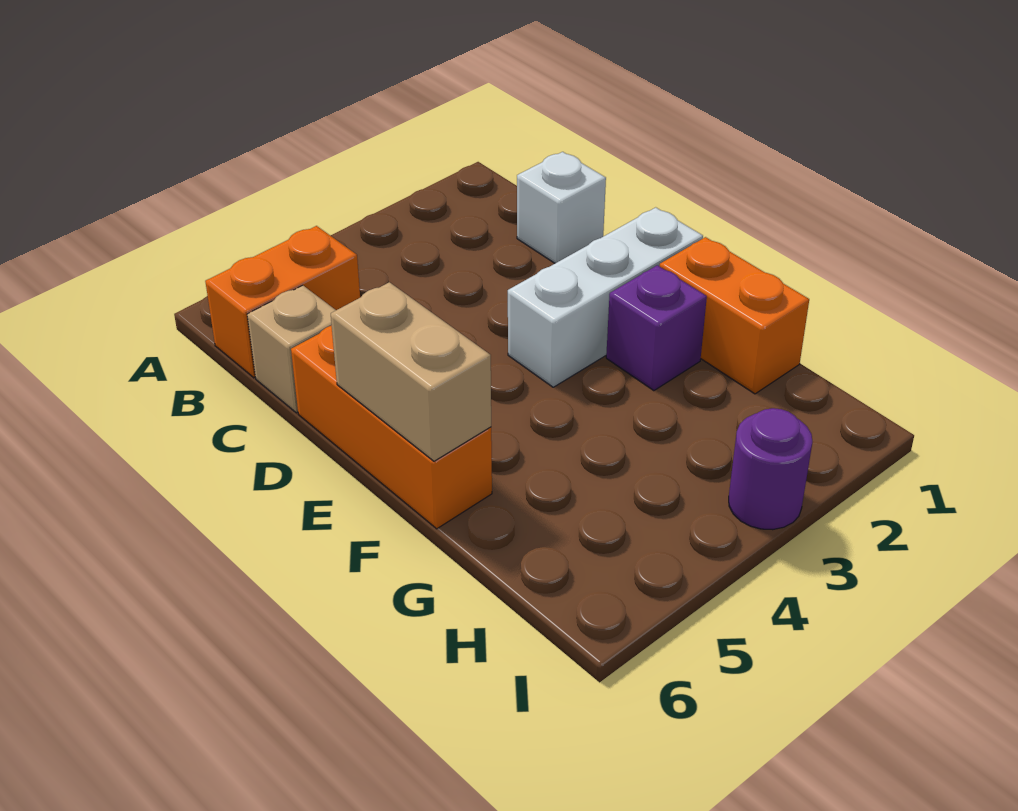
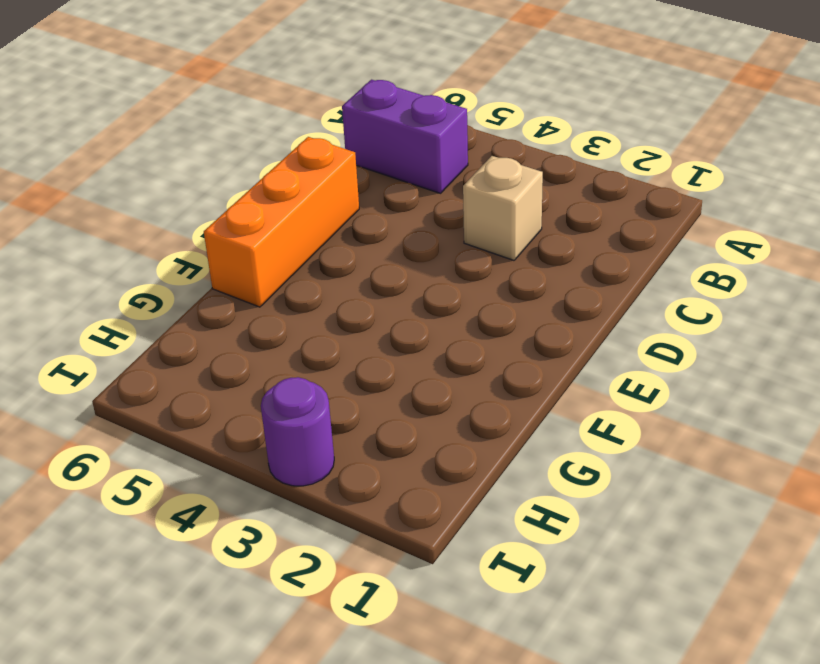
purple brick B5:B6 level 1 -> orange brick B5:B6 level 1
tan brick C3 level 1 -> tan brick C6 level 1
none -> white brick C1 level 1
none -> white brick E1:E3 level 1

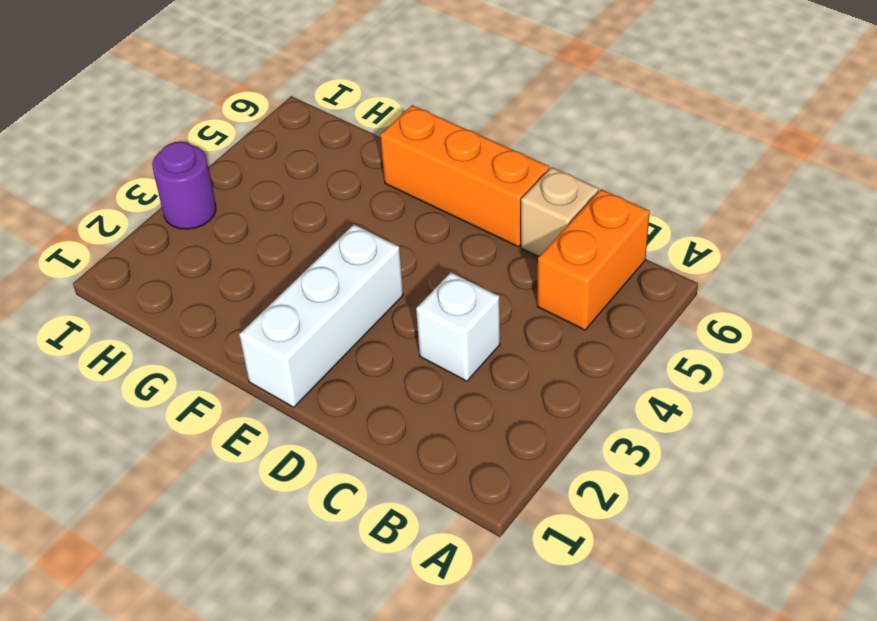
white brick C3 level 1 -> white brick C1 level 1
none -> orange brick F1:G1 level 1
none -> purple brick F2 level 1

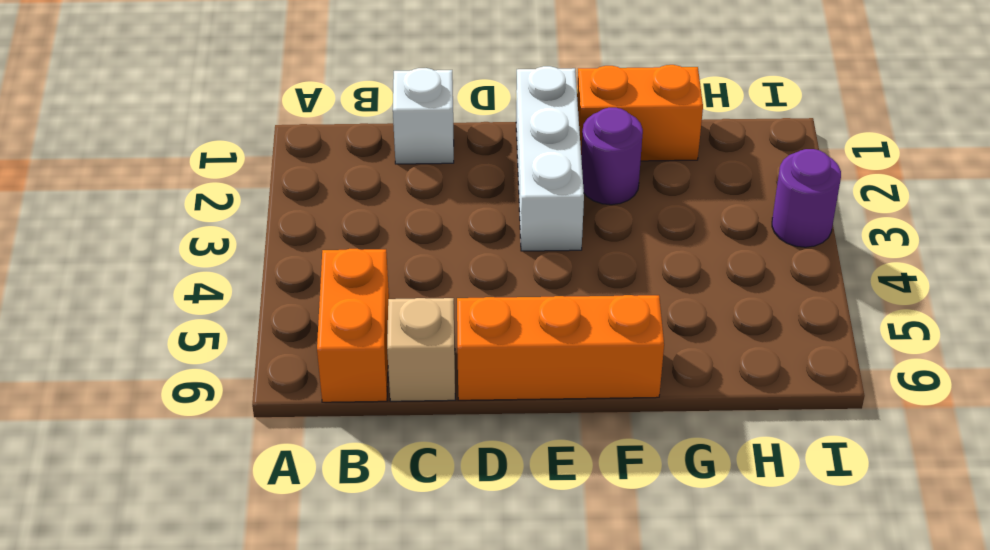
purple round brick F2 level 1 -> purple brick F2 level 1
none -> tan brick E6:F6 level 2

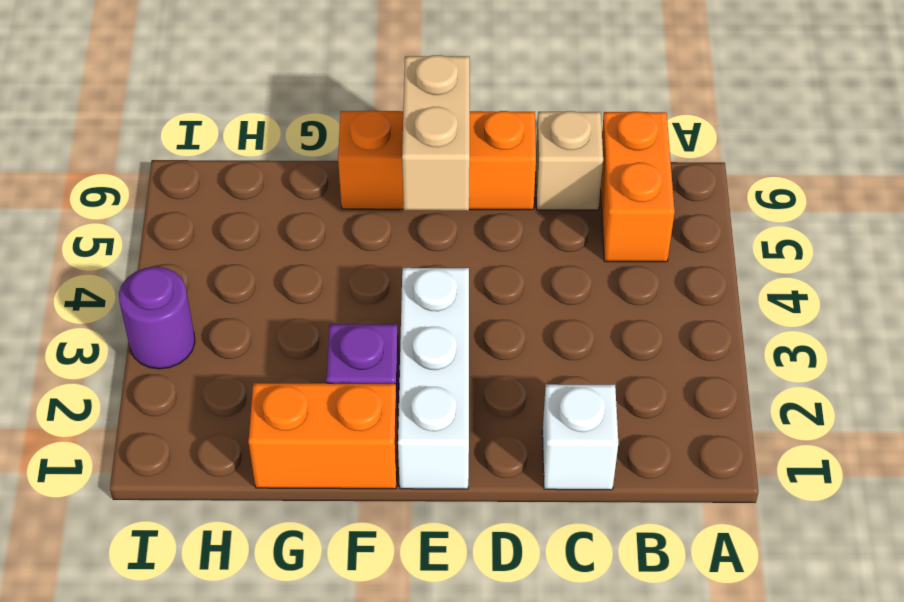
tan brick E5:E6 level 2 -> tan brick E6:F6 level 2

